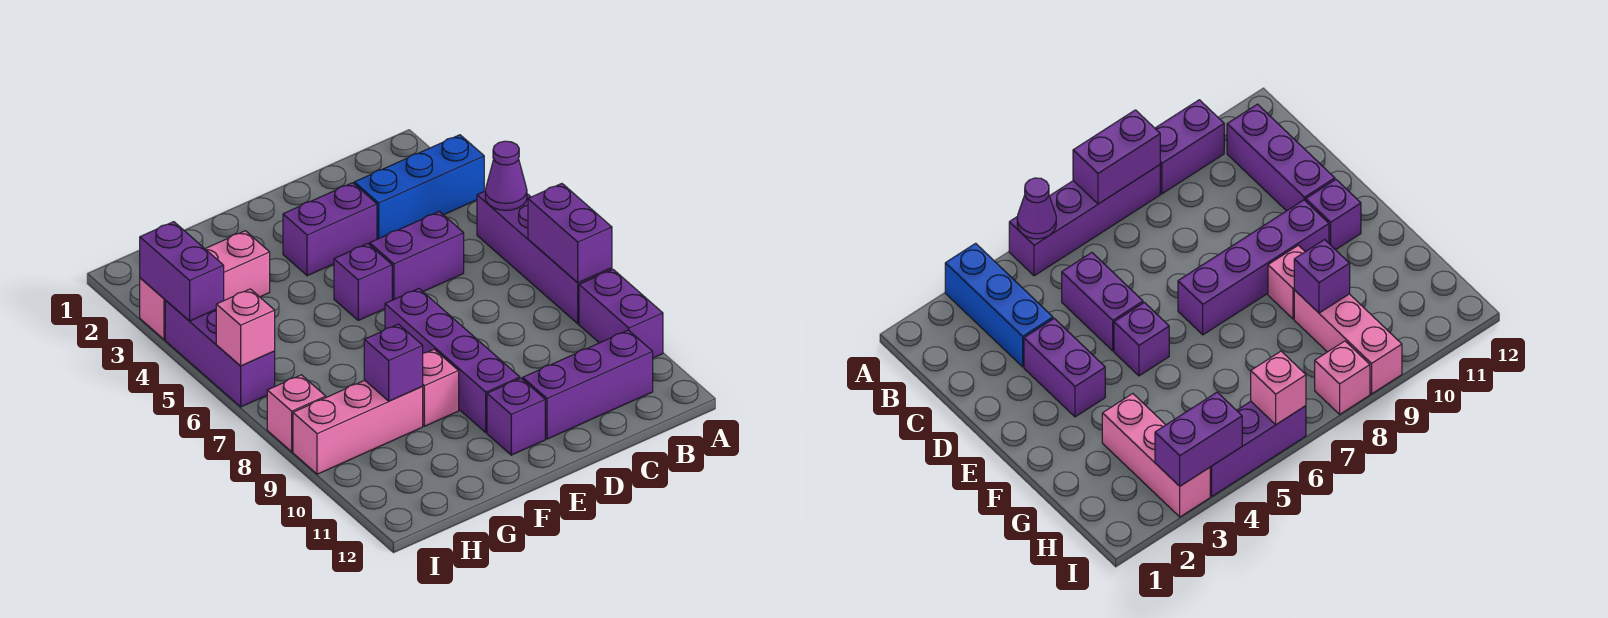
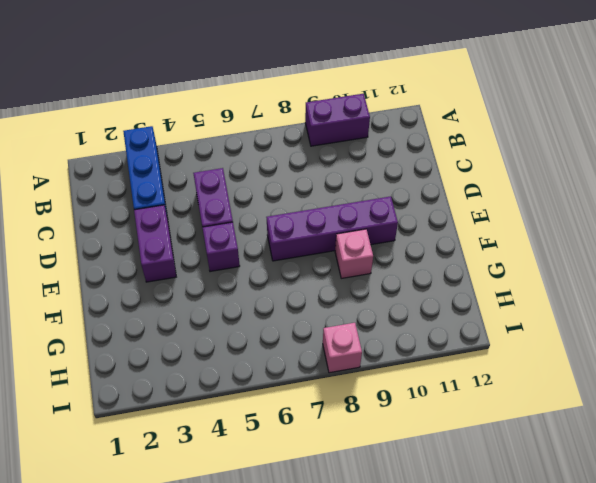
none -> purple brick A5:A8 level 1
none -> purple brick B11:D11 level 1
none -> purple brick E11 level 1

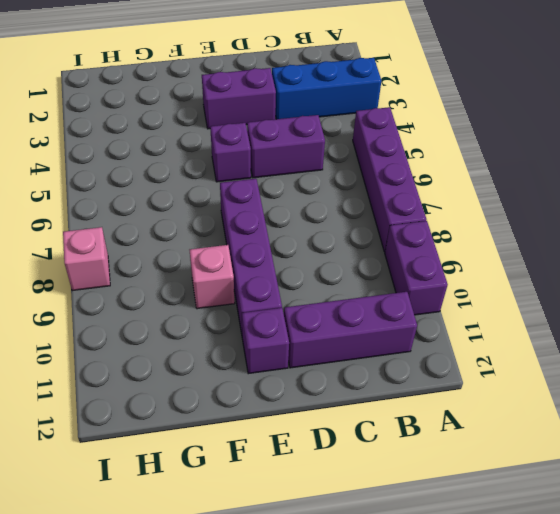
none -> pink brick G3:I3 level 1
none -> pink brick G9:I9 level 1
none -> purple brick I4:I6 level 1

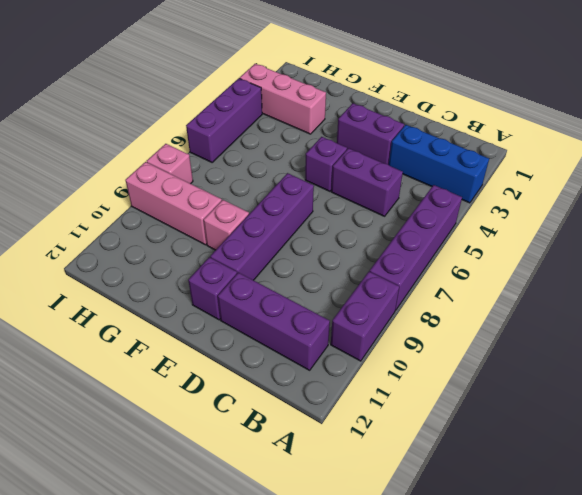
none -> purple cone A5 level 2
none -> purple brick A7:A8 level 2
none -> purple brick G9 level 2

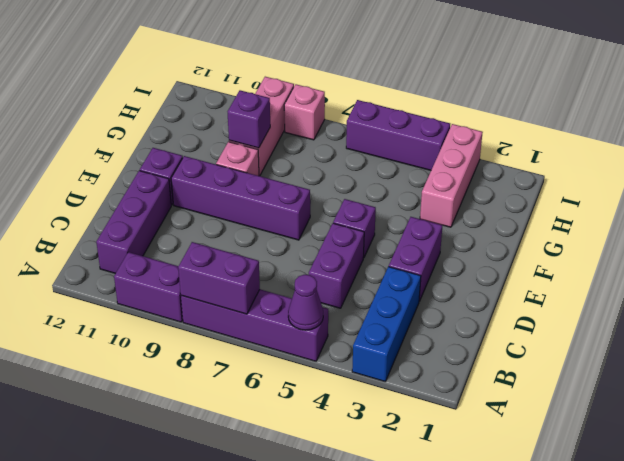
none -> purple brick I3:I4 level 2
none -> pink brick I6 level 2

